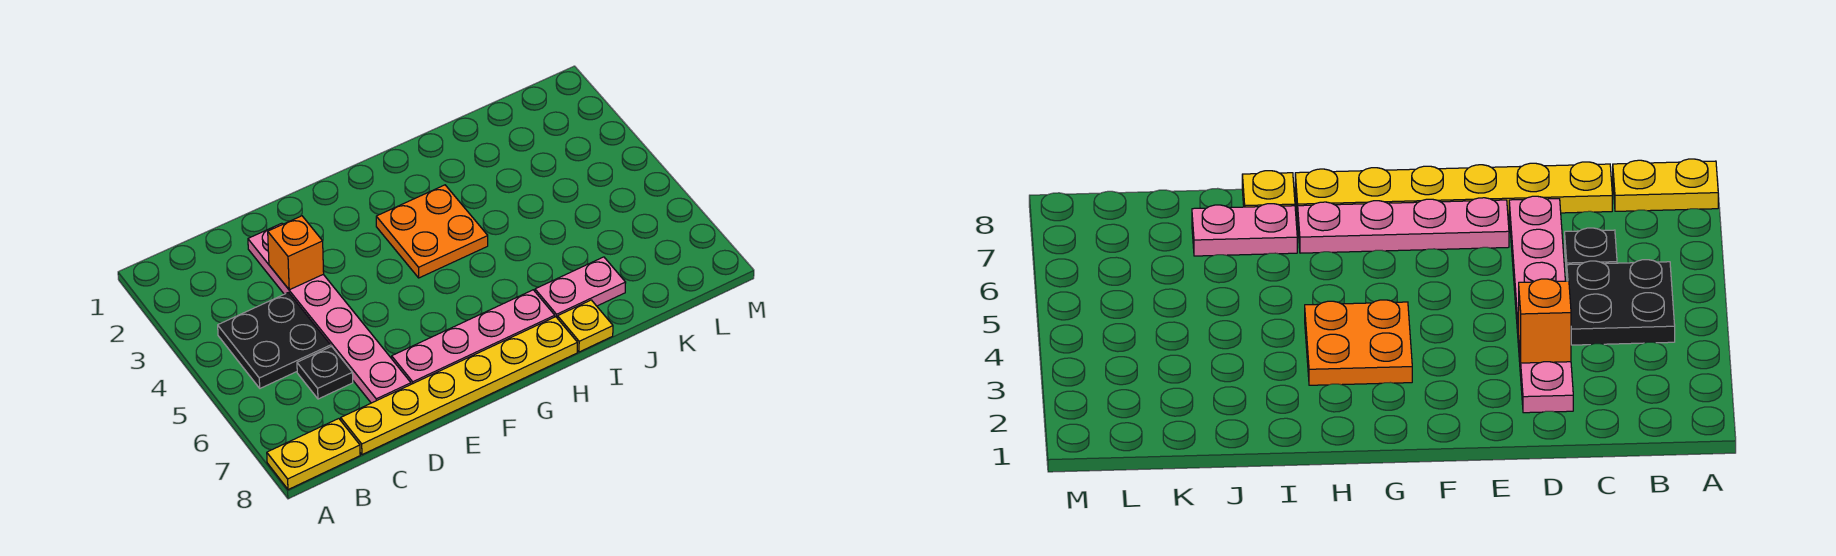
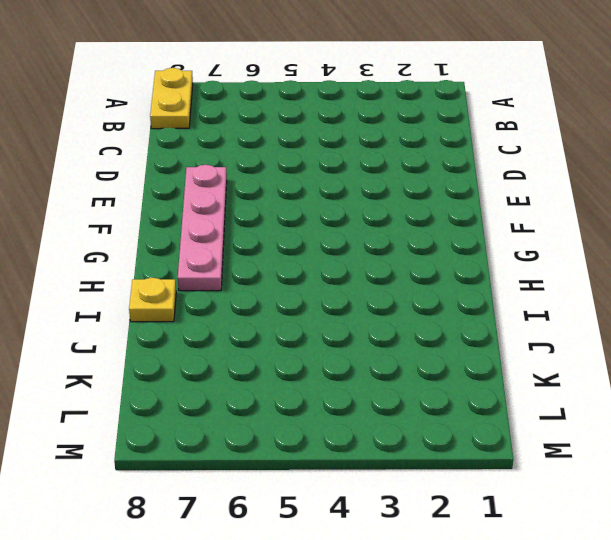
none -> black plate B4:C5 level 1
none -> black plate C6 level 1

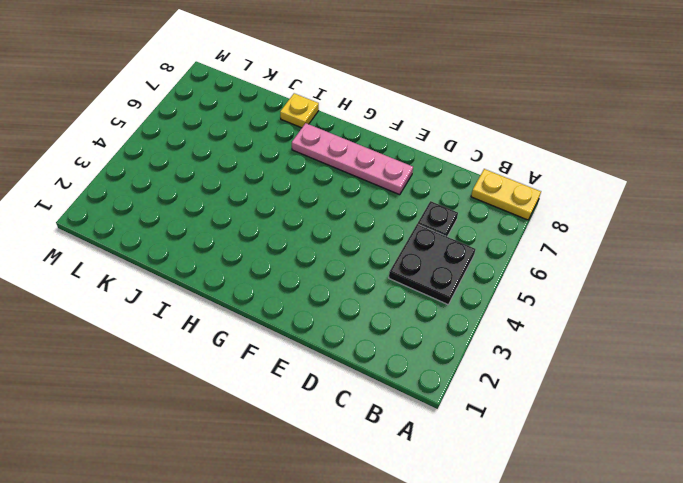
none -> yellow plate C8:H8 level 1
none -> pink plate D2:D7 level 1

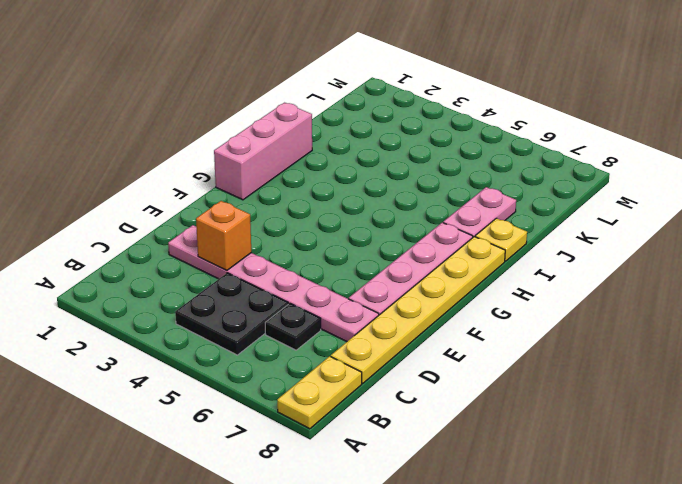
pink brick G1:I1 level 1 -> none
none -> orange plate G3:H4 level 1

